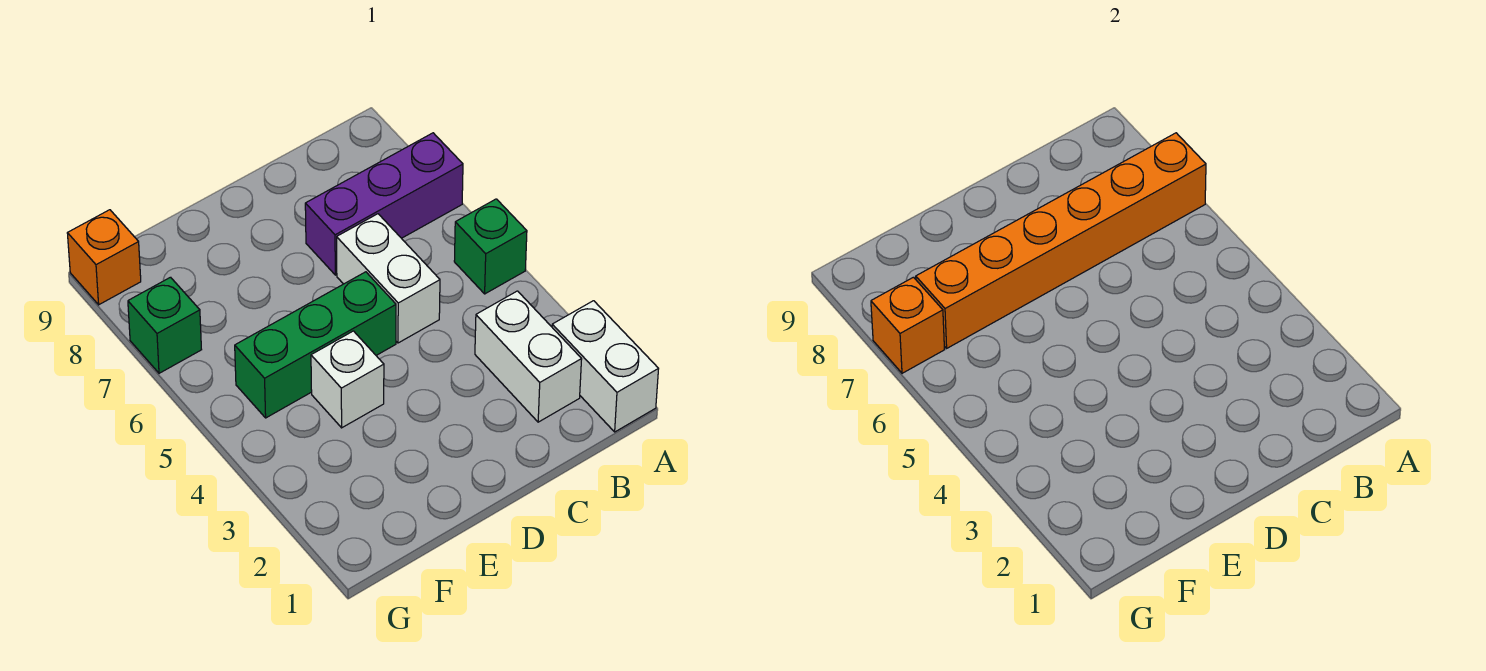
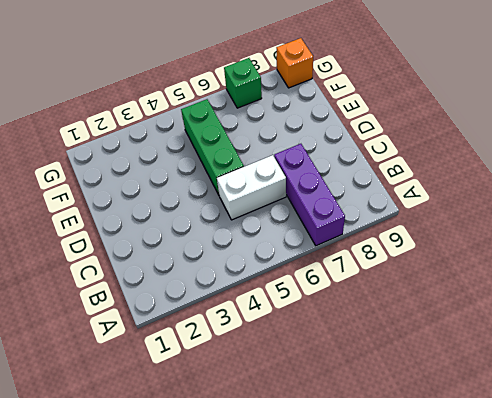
none -> white brick A1:A2 level 1
none -> green brick A5 level 1

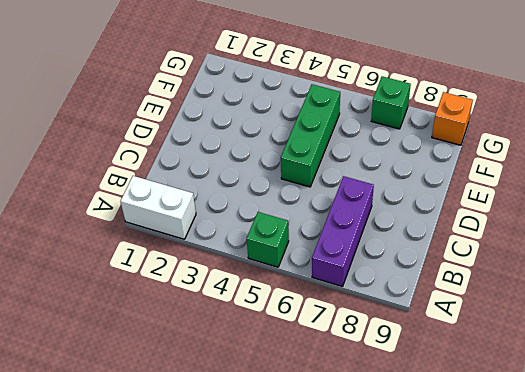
none -> white brick B2:B3 level 1
none -> white brick C5:C6 level 1

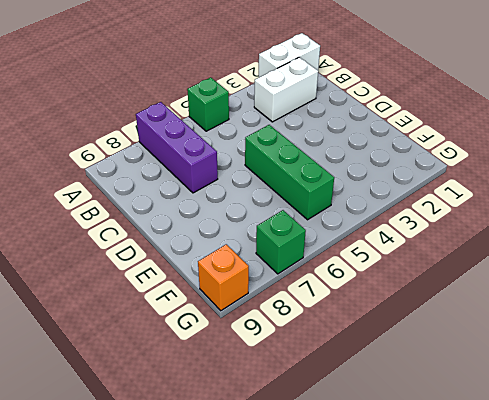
none -> white brick C5:C6 level 1
none -> white brick E4 level 1

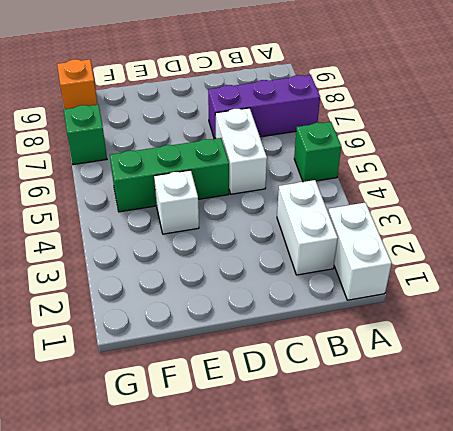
none -> orange brick A7:F7 level 2
none -> orange brick G7 level 2

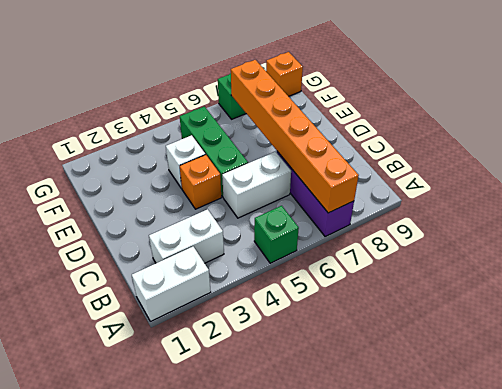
orange brick D4 level 1 -> orange brick G7 level 2

